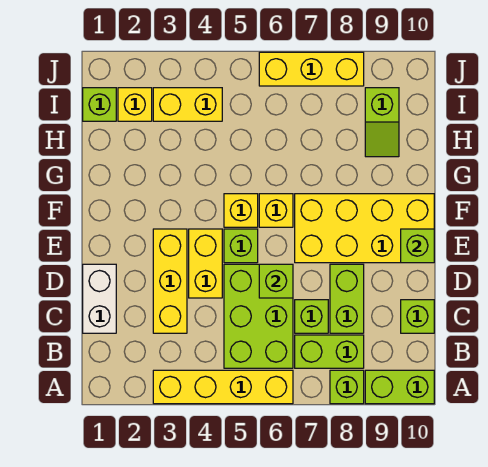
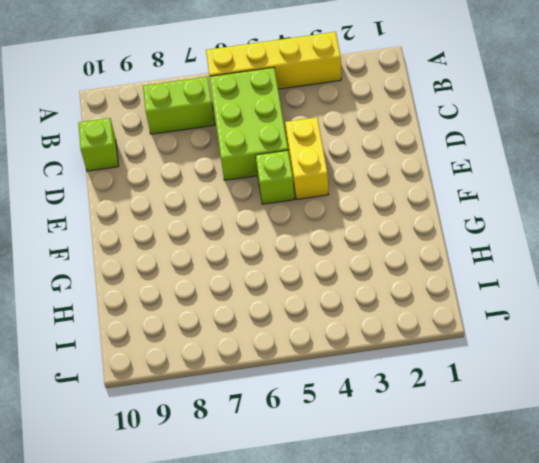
none -> lime brick A8 level 1
none -> lime brick A9:A10 level 1
none -> white brick C1:D1 level 1

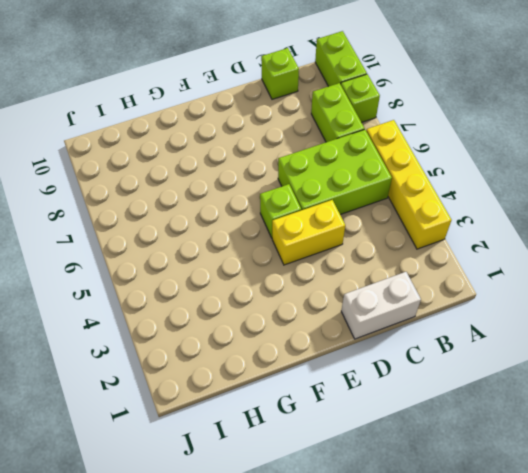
none -> yellow brick C3:E3 level 1
none -> lime brick C7 level 1
none -> lime brick C8:D8 level 1

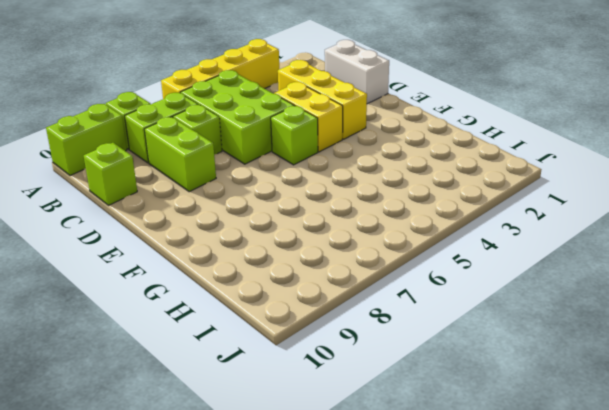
none -> yellow brick E7:F10 level 1
none -> yellow brick F5 level 1
none -> yellow brick F6 level 1

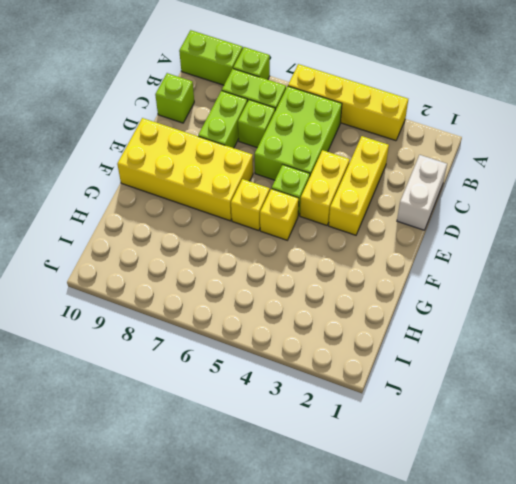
none -> lime slope H9:I9 level 1 top I
none -> lime brick I1 level 1
none -> yellow brick I2 level 1

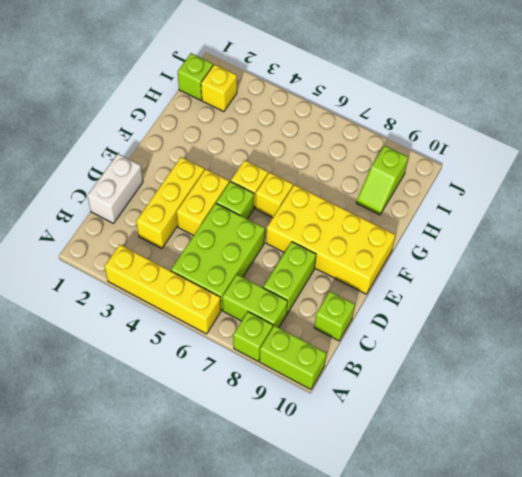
none -> lime brick C7 level 1
none -> yellow brick I3:I4 level 1
none -> yellow brick J6:J8 level 1

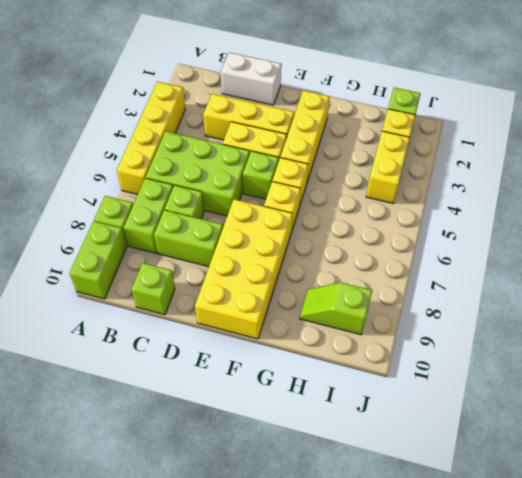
yellow brick F2:F4 level 1 -> yellow brick J6:J8 level 1
none -> lime brick D6 level 2
none -> lime brick E10 level 2

